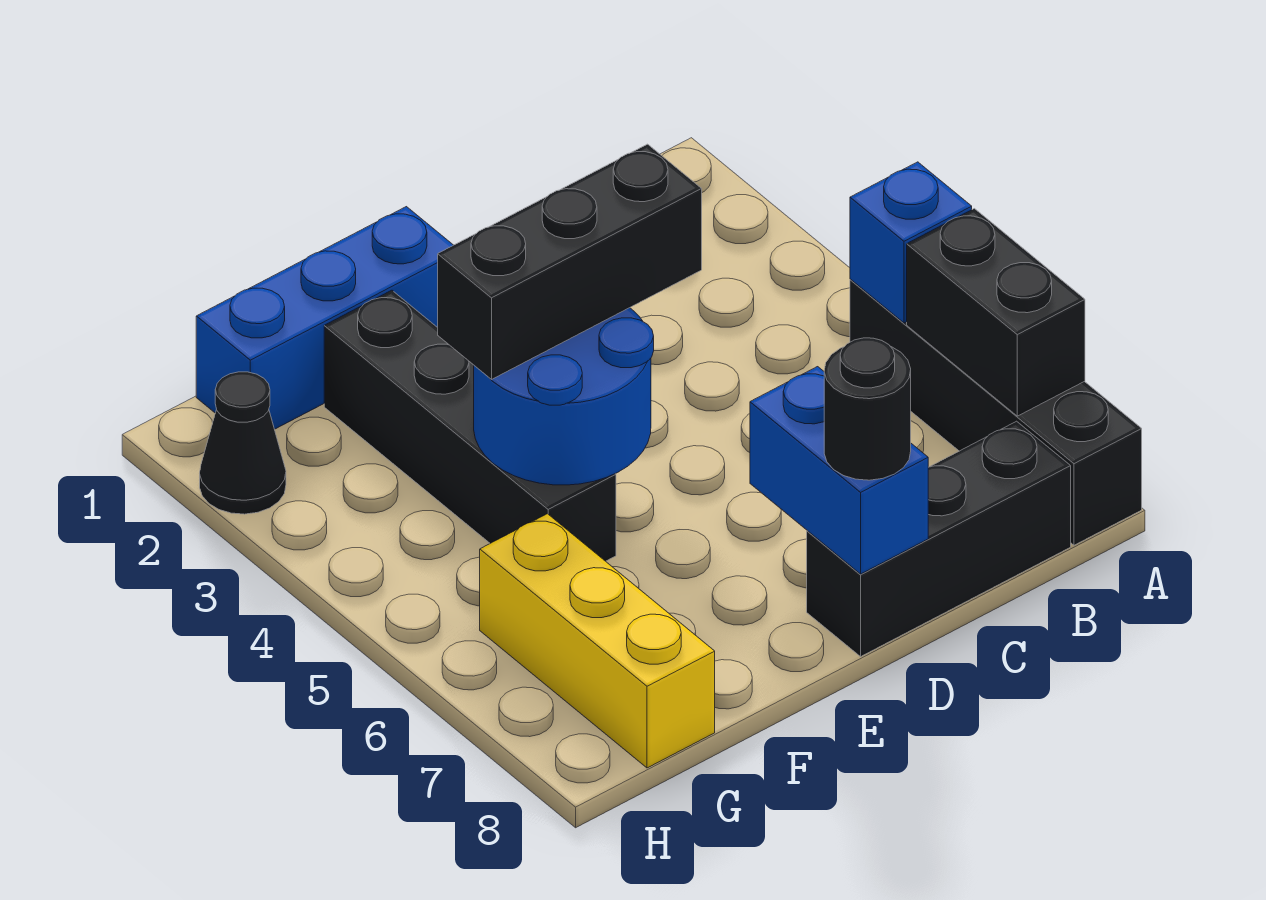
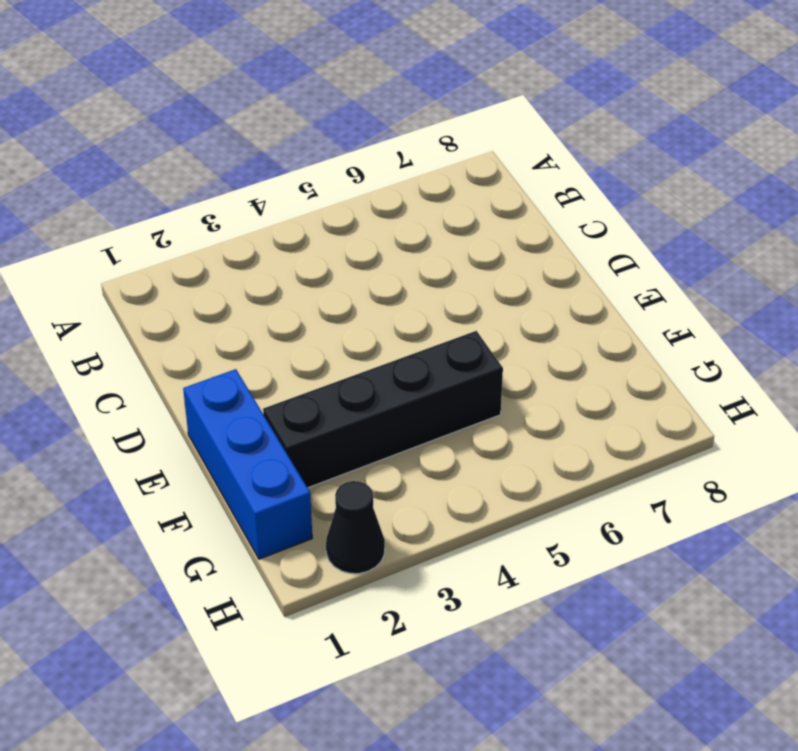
none -> black brick A5:A8 level 1
none -> black brick B8:D8 level 1
none -> yellow brick G6:G8 level 1

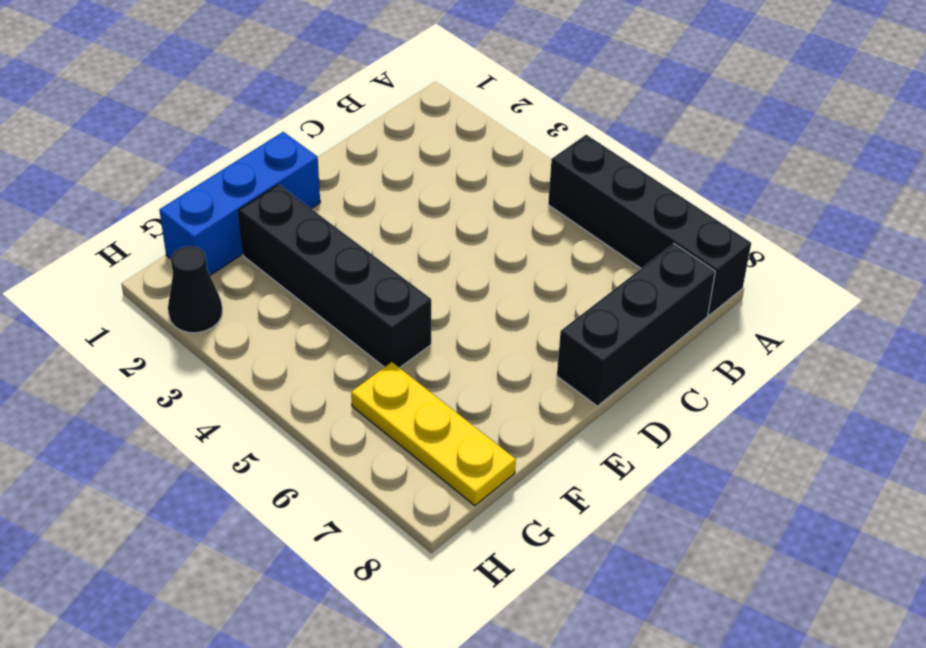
yellow plate G6:G8 level 1 -> yellow brick G6:G8 level 1
none -> blue brick A5 level 2
none -> black brick A6:A7 level 2
none -> blue brick D7:D8 level 2

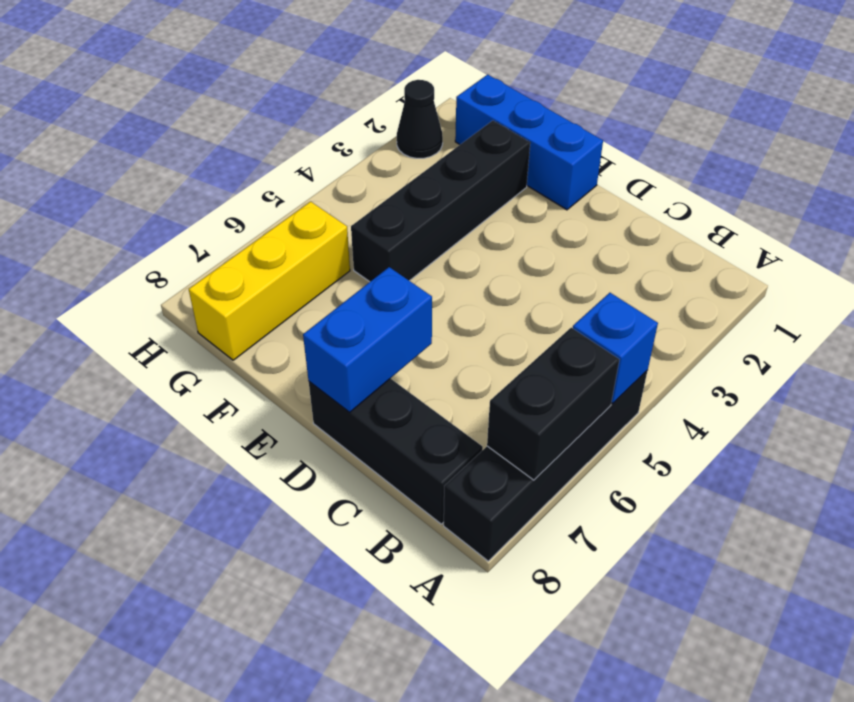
none -> blue round brick E4:F5 level 2
none -> black brick D4:F4 level 3
none -> black round brick D8 level 3

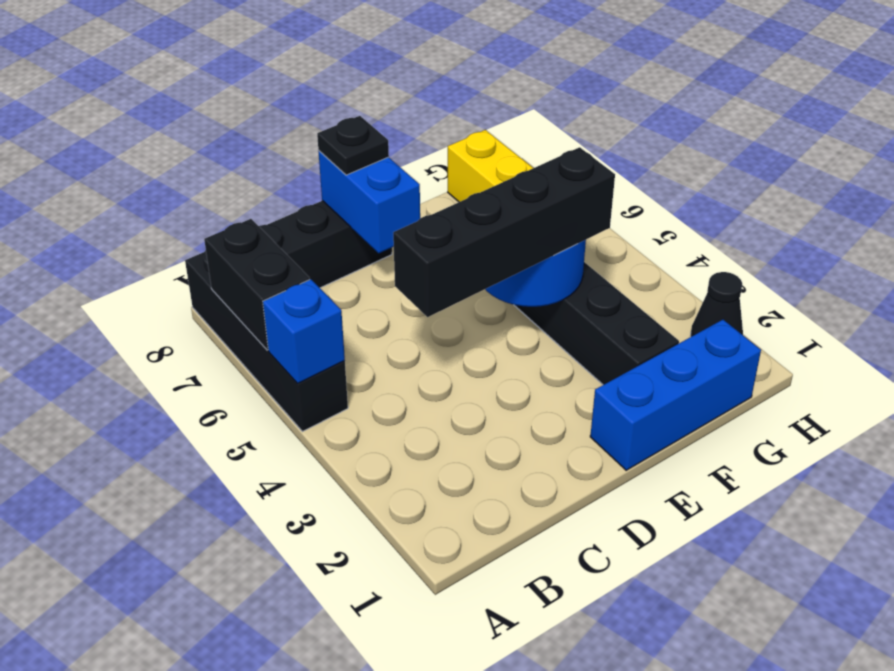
black brick C4:F4 level 3 -> black brick D4:F4 level 3
black plate D8 level 3 -> black round brick D8 level 3

